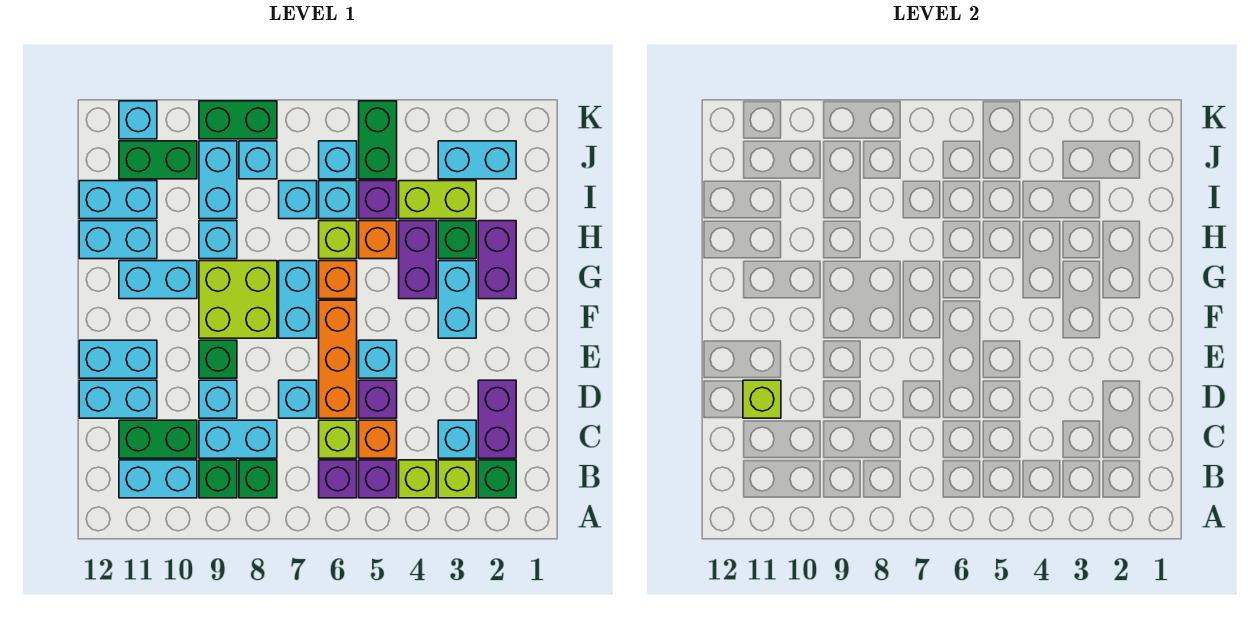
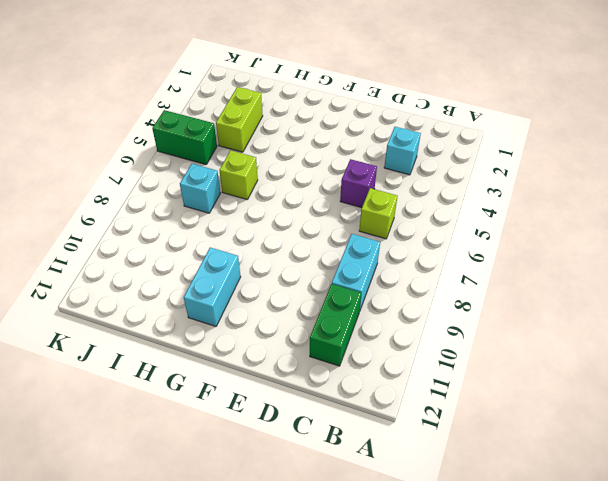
none -> green brick B2 level 1
none -> lime brick B3 level 1
none -> lime brick B4 level 1
none -> purple brick B5 level 1

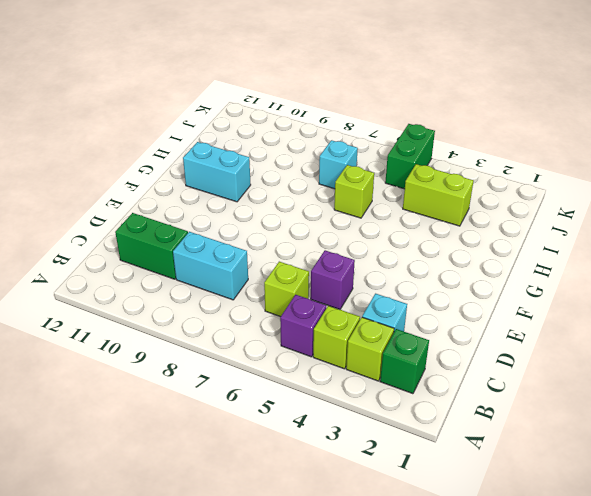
none -> purple brick B6 level 1
none -> green brick B8 level 1
none -> green brick B9 level 1
none -> cyan brick B10:B11 level 1

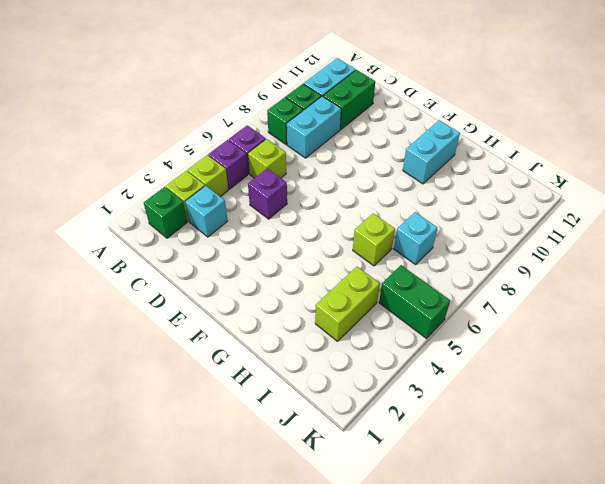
none -> purple brick C2:D2 level 1
none -> orange brick C5 level 1
none -> orange brick D6:F6 level 1
none -> cyan brick D7 level 1

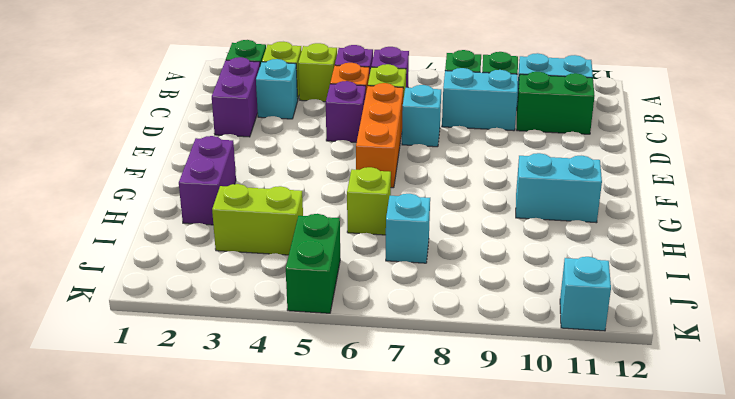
none -> cyan brick D9 level 1
none -> cyan brick D11:D12 level 1
none -> cyan brick E5 level 1
none -> green brick E9 level 1

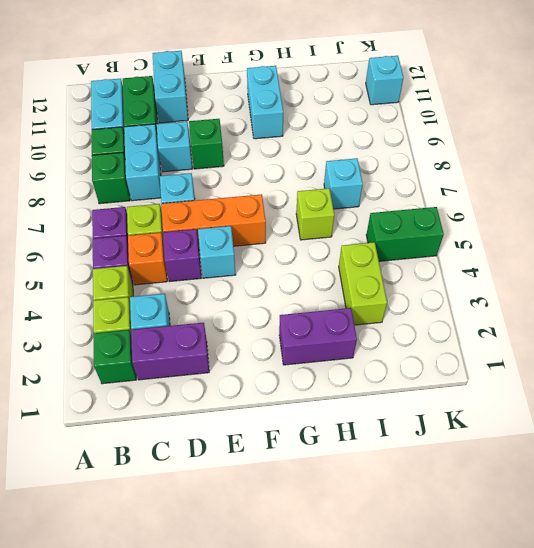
none -> cyan brick E11:E12 level 1
none -> cyan brick F3:G3 level 1
none -> cyan brick F7:G7 level 1
none -> lime brick F8:G9 level 1

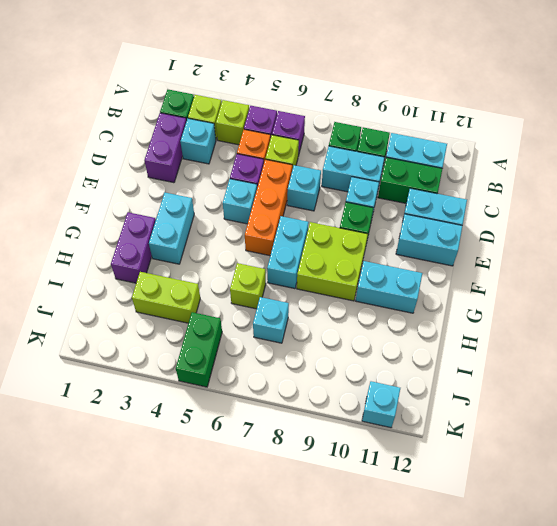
none -> purple brick G4:H4 level 1
none -> orange brick G6 level 1
none -> green brick H3 level 1
none -> orange brick H5 level 1

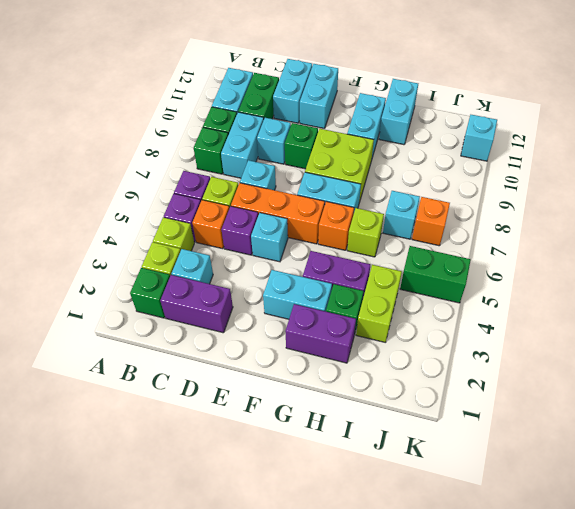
orange brick J7 level 1 -> orange brick H5 level 1
none -> cyan brick H9 level 1
none -> purple brick I5 level 1
none -> cyan brick I6 level 1
none -> cyan brick I9:J9 level 1

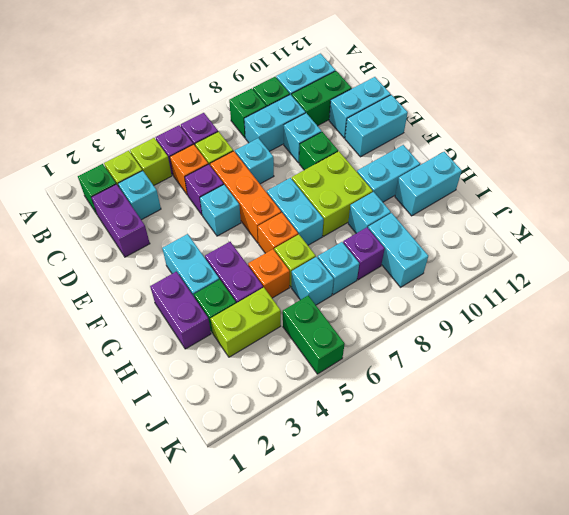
purple brick I8 level 1 -> purple brick I5 level 1
none -> cyan brick I11:I12 level 1
none -> cyan brick J2:J3 level 1
none -> cyan brick J6 level 1
none -> cyan brick J8 level 1

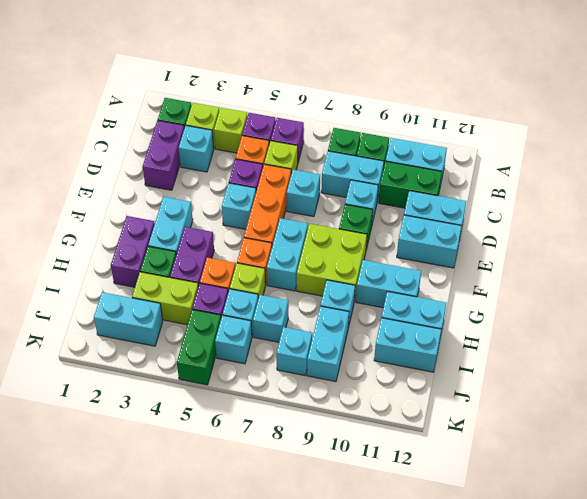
none -> green brick J10:J11 level 1
none -> green brick K8:K9 level 1
none -> cyan brick K11 level 1
none -> lime brick D11 level 2

